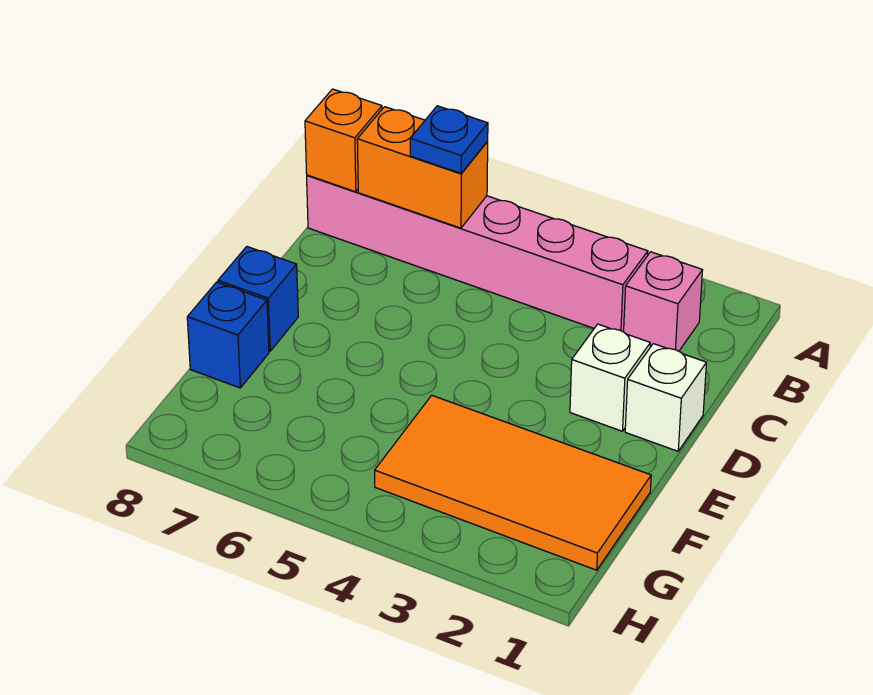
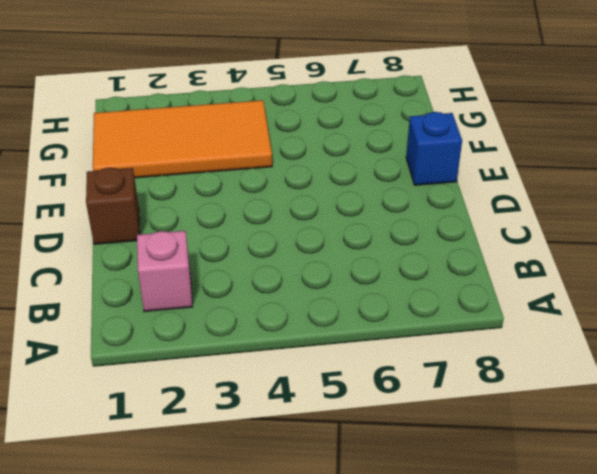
brown brick D1 level 1 -> white brick D1 level 1
none -> pink brick B3:B8 level 1
none -> white brick D2 level 1

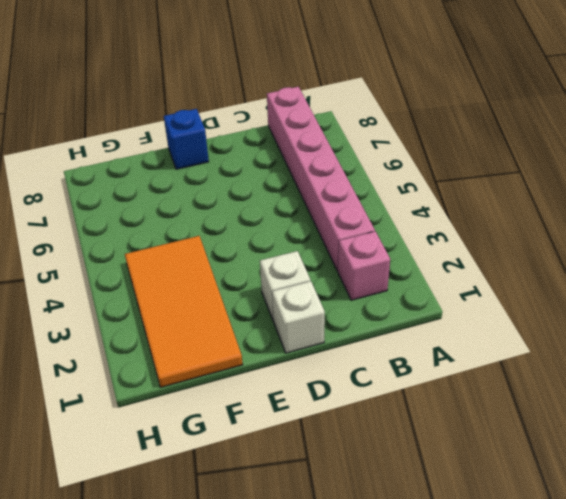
none -> blue brick F8 level 1
none -> orange brick B6:B7 level 2

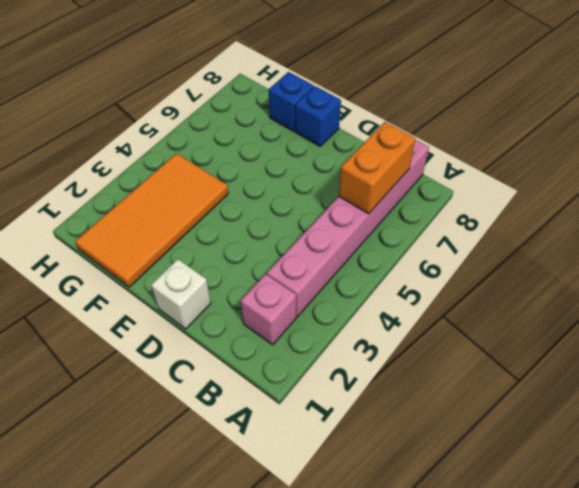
none -> white brick D2 level 1
none -> orange brick B8 level 2

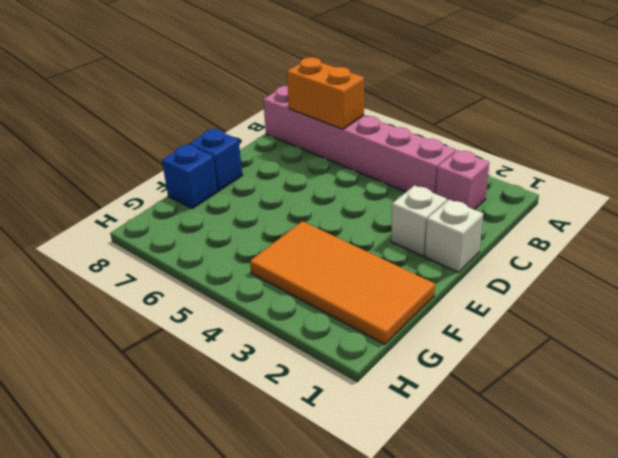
none -> orange brick B8 level 2
none -> blue plate B6 level 3

